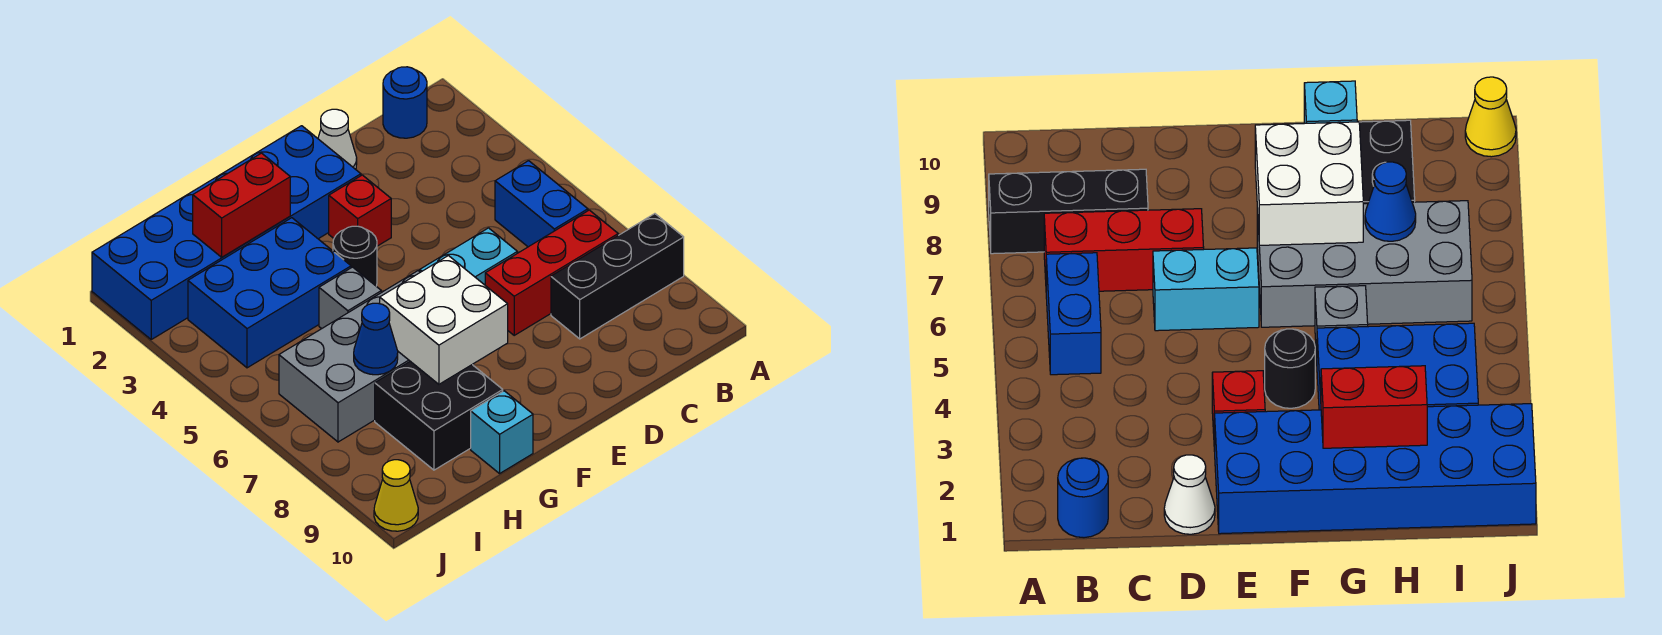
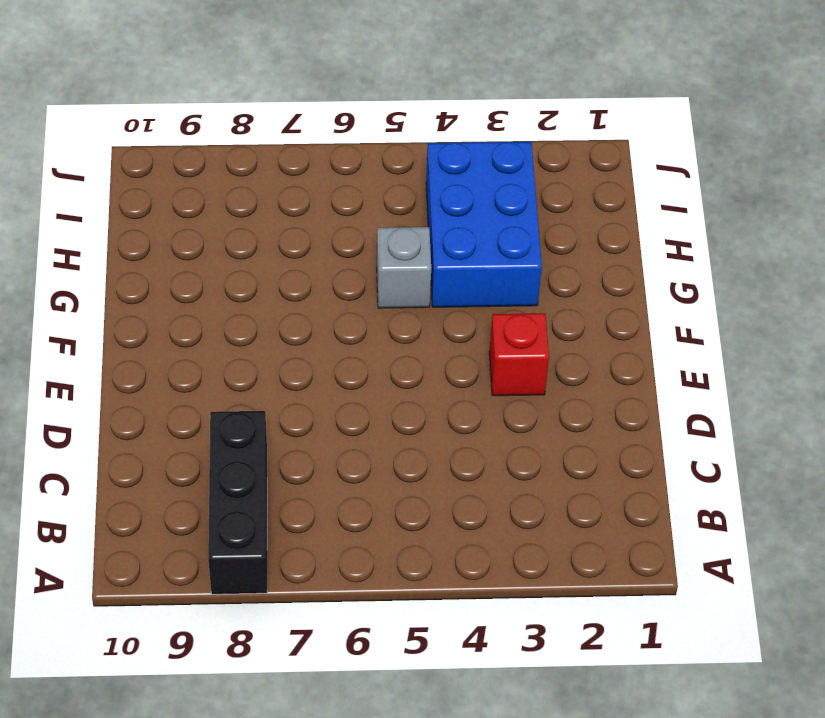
none -> blue round brick B1 level 1
none -> blue brick B5:B6 level 1
none -> red brick B7:D7 level 1

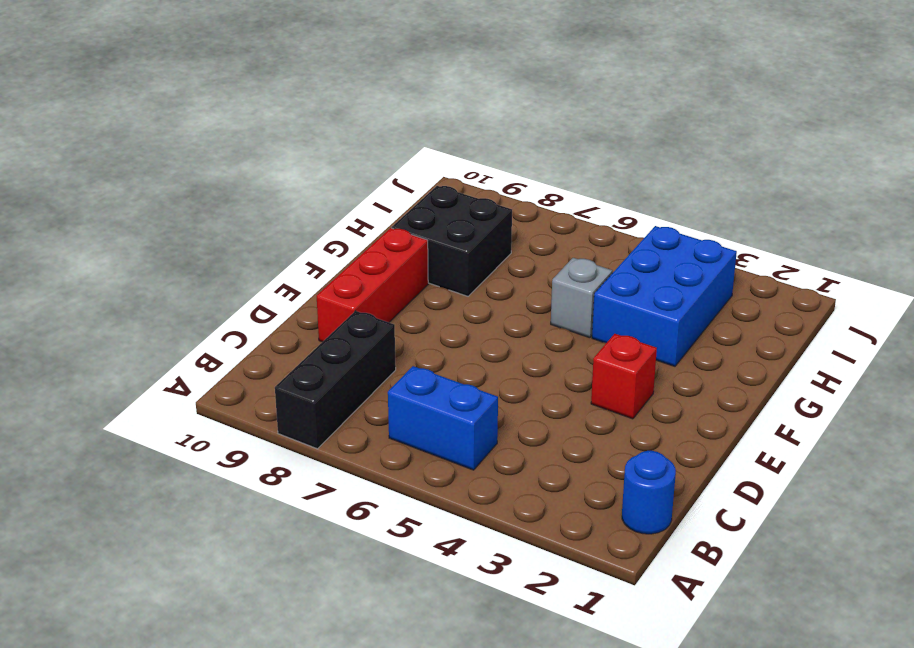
red brick D9:F9 level 1 -> red brick B7:D7 level 1
none -> white cone D1 level 1
none -> cyan brick D6:E6 level 1
none -> blue brick E1:J2 level 1

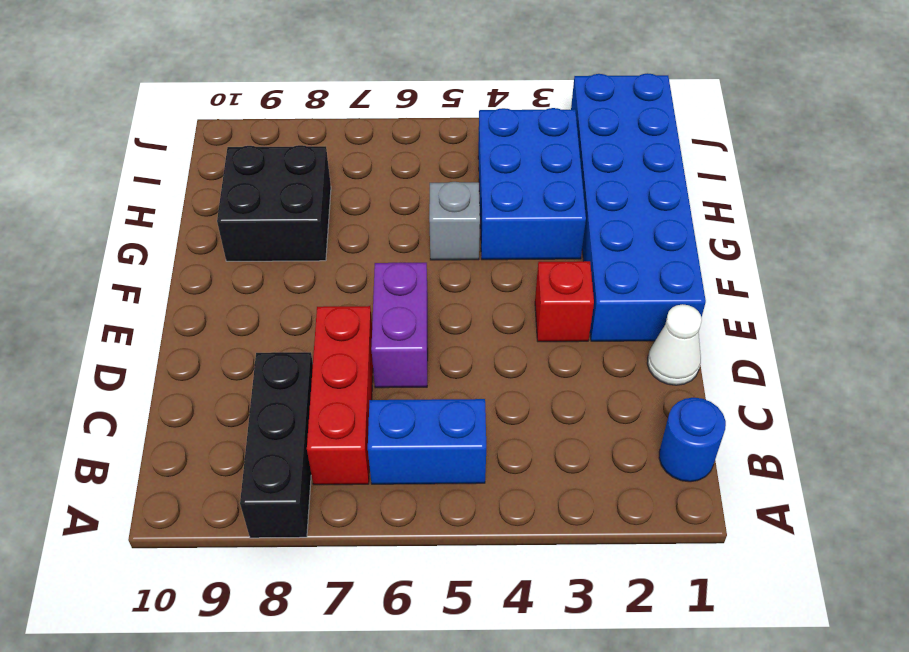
purple brick D6:E6 level 1 -> cyan brick D6:E6 level 1
none -> black round brick F4 level 1
none -> grey brick F6:I7 level 1
none -> cyan brick G10 level 1

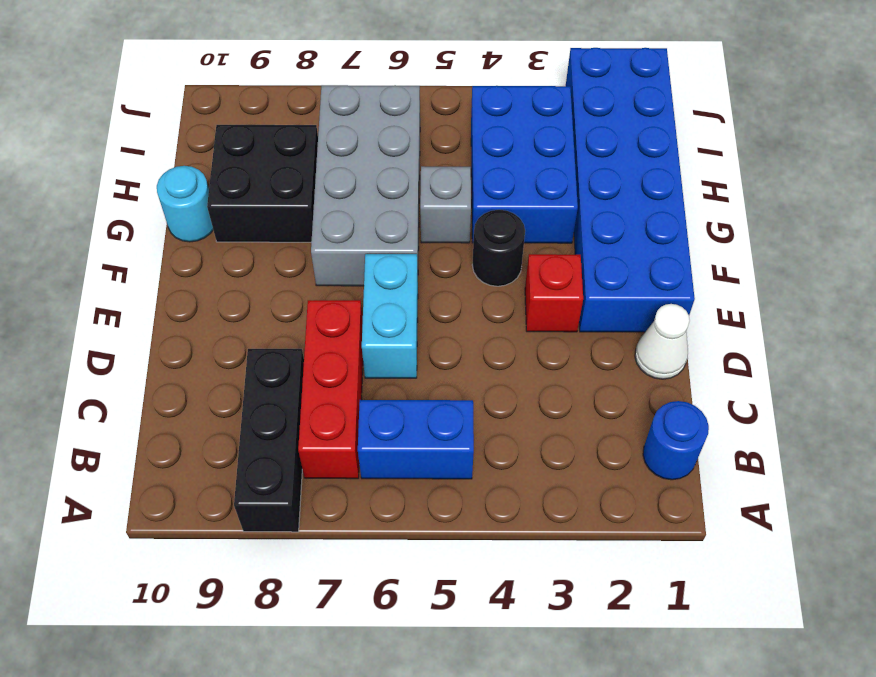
cyan round brick G10 level 1 -> cyan brick G10 level 1
none -> yellow cone J10 level 1
none -> white brick F7:G8 level 2
none -> red brick G2:H2 level 2

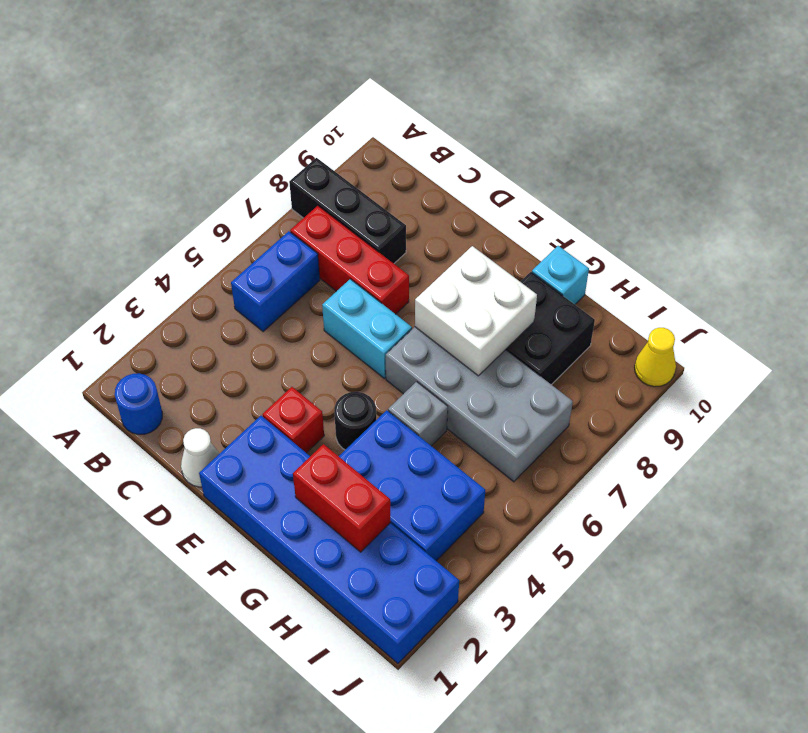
none -> blue cone H7 level 2

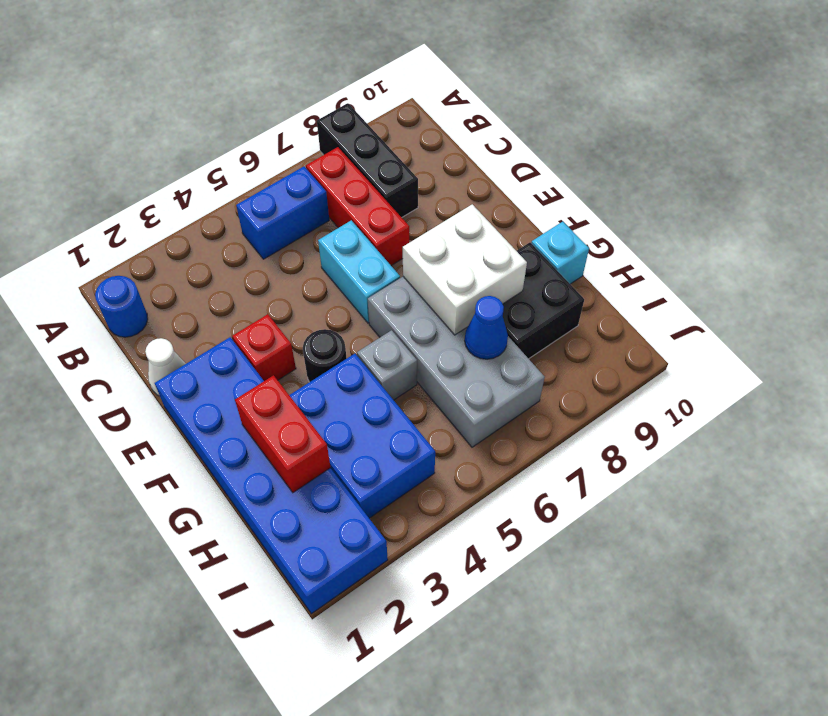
none -> yellow cone J10 level 1

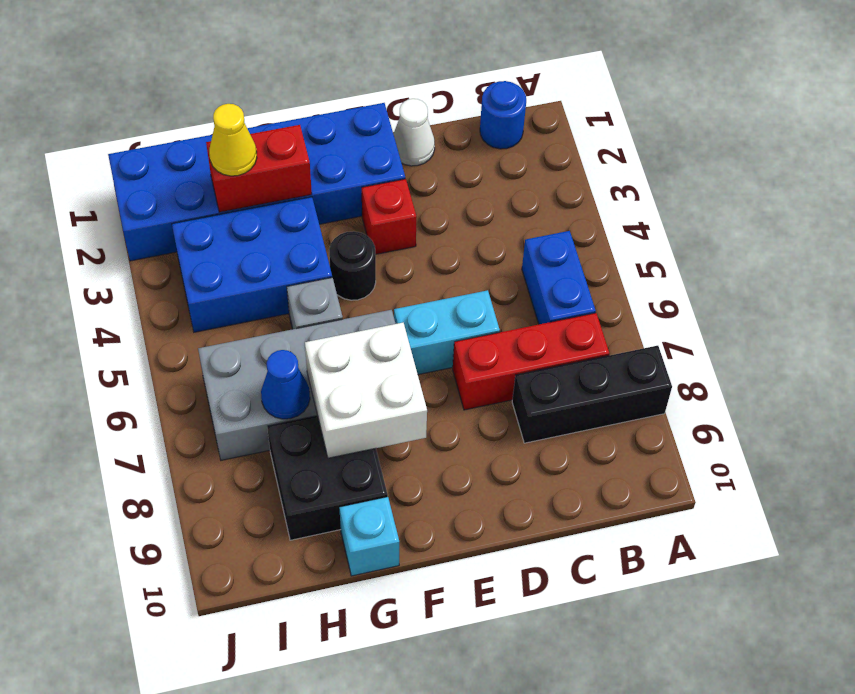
yellow cone H2 level 3 -> yellow cone J10 level 1

